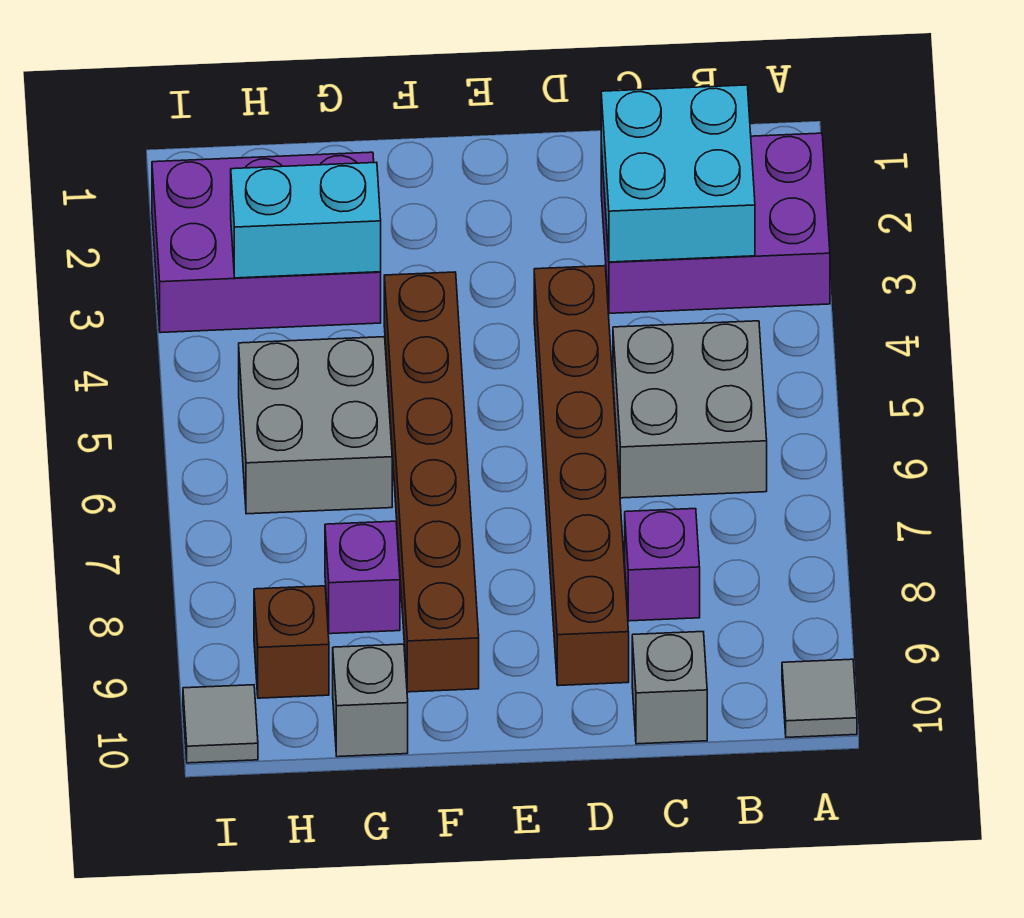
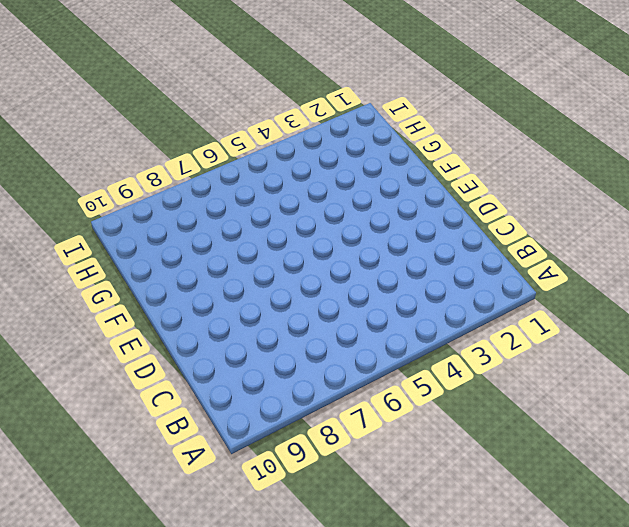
none -> purple brick A2:C3 level 1
none -> grey tile A10 level 1
none -> grey brick B5:C6 level 1

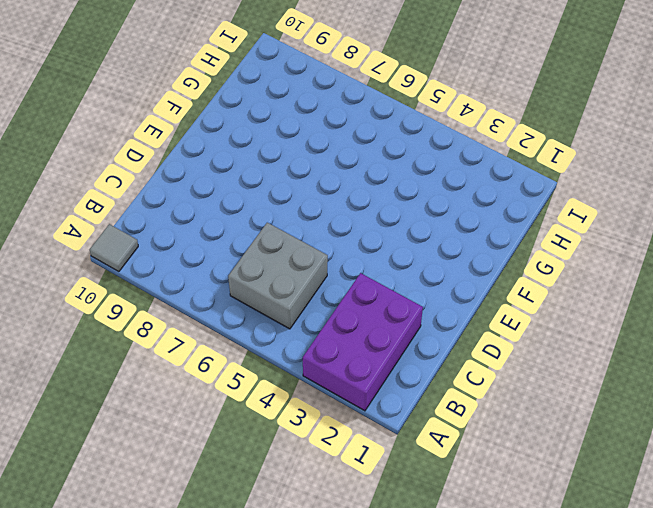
none -> purple brick C8 level 1
none -> grey brick C10 level 1
none -> brown brick D4:D9 level 1

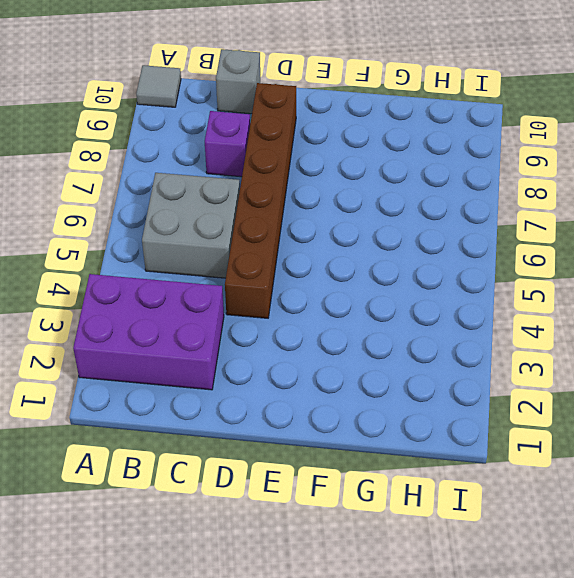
none -> brown brick F4:F9 level 1
none -> purple brick G2:I3 level 1
none -> grey brick G5:H6 level 1

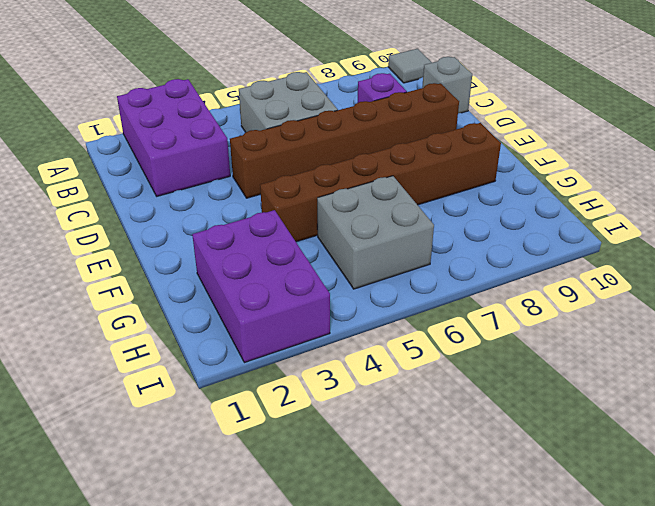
none -> purple brick G8 level 1
none -> grey brick G10 level 1
none -> brown brick H9 level 1

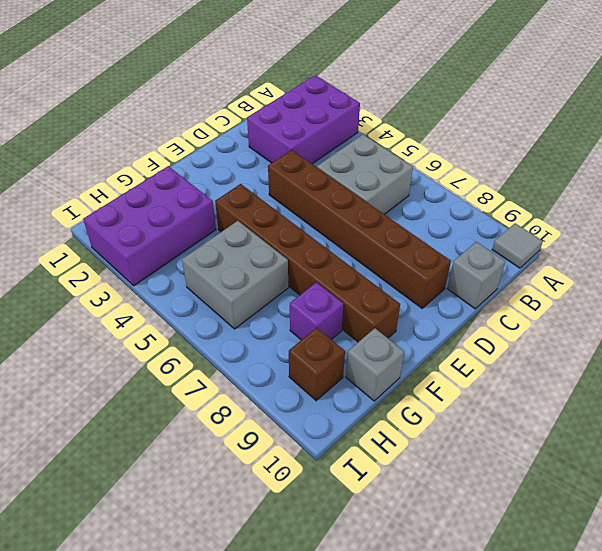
none -> purple brick C8 level 1
none -> grey tile I10 level 1
none -> cyan brick B2:C3 level 2

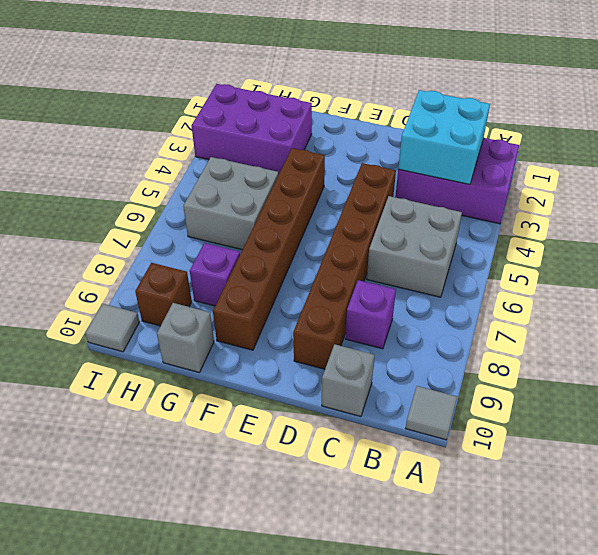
none -> cyan brick G3:H3 level 2

